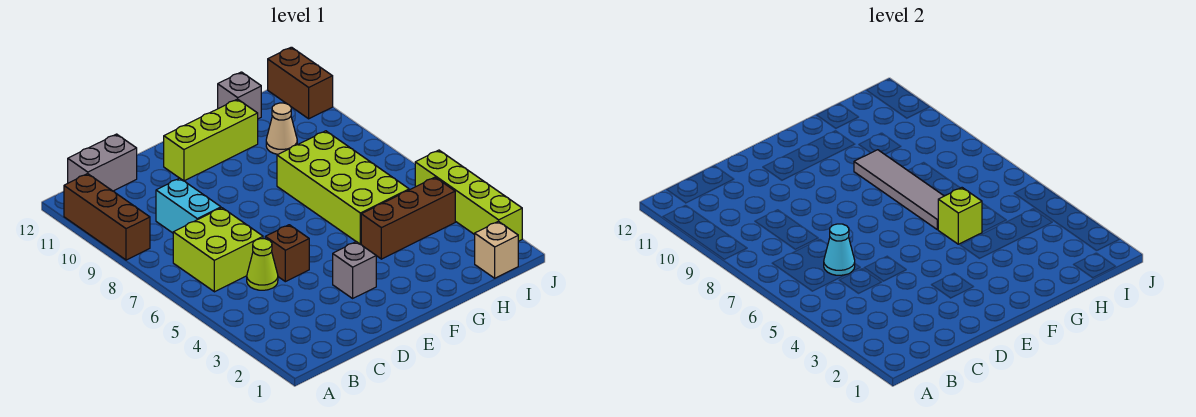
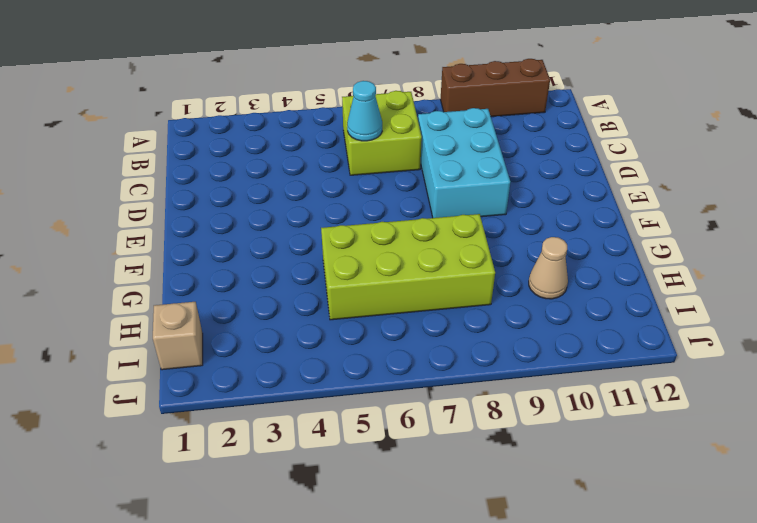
cyan brick C8:E9 level 1 -> cyan brick C8:C9 level 1
none -> grey brick B12:C12 level 1
none -> lime cone C5 level 1
none -> brown brick D5 level 1

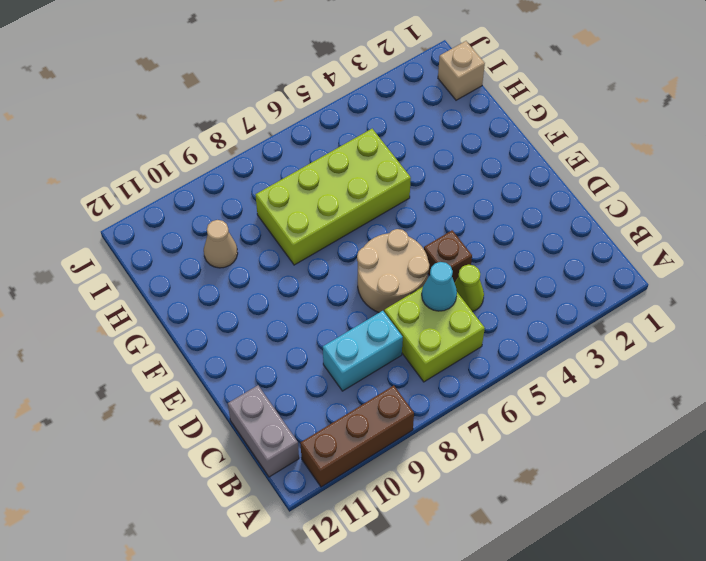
tan round brick D6:E7 level 1 -> none
none -> grey brick E3 level 1
none -> lime brick E11:G11 level 1
none -> brown brick G4:I4 level 1

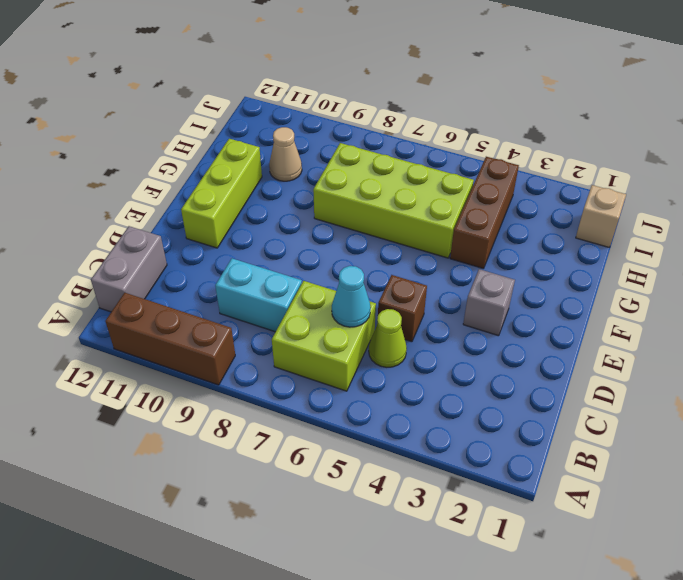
none -> grey brick H12 level 1
none -> lime brick J2:J5 level 1
none -> brown brick J11:J12 level 1

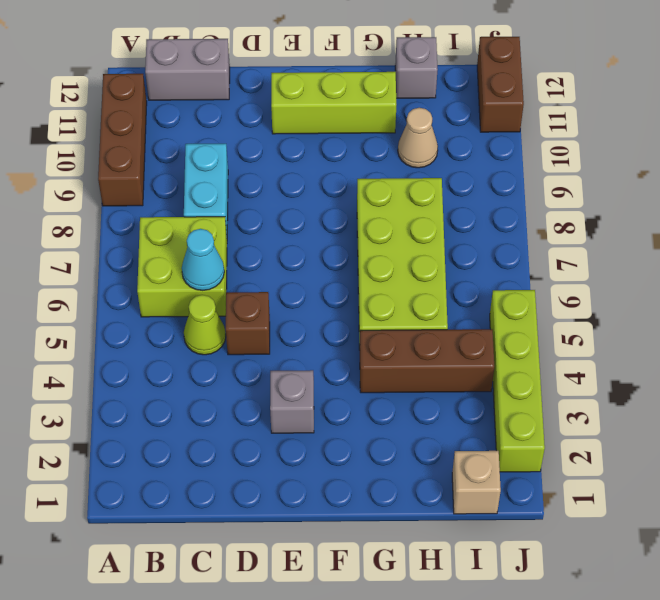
none -> lime brick G5 level 2
none -> grey tile G6:G9 level 2

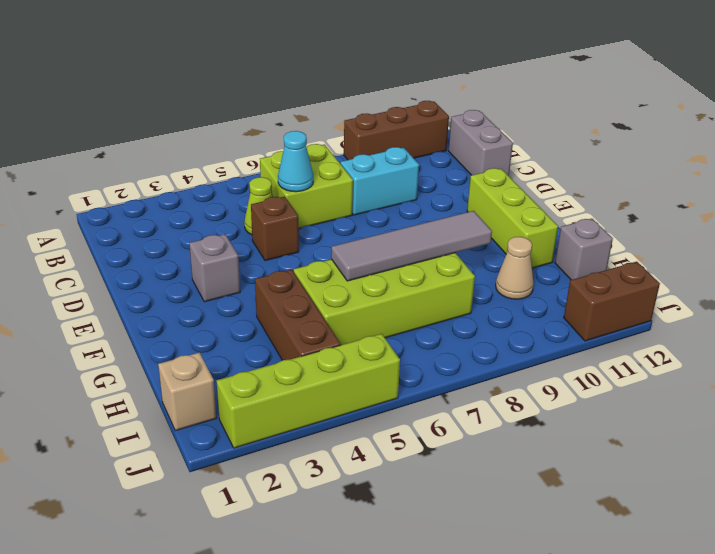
none -> lime brick G5 level 2

